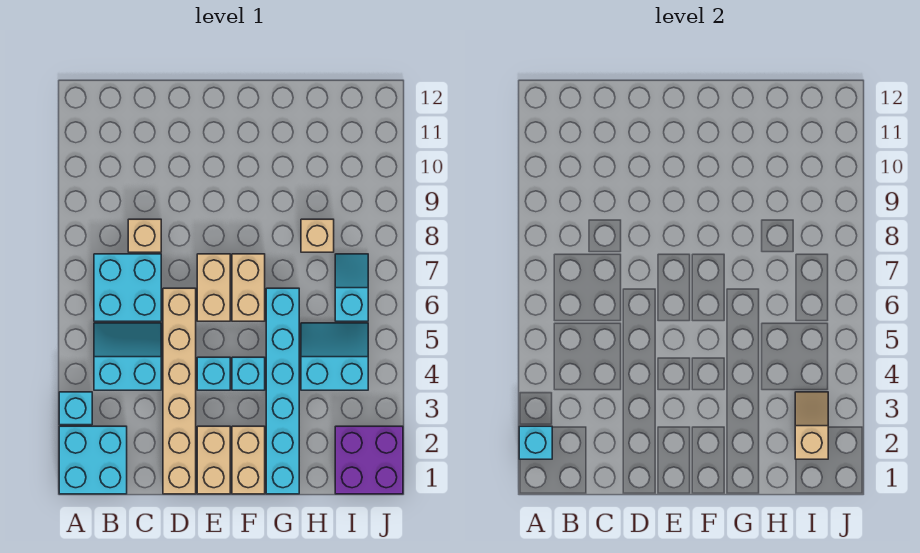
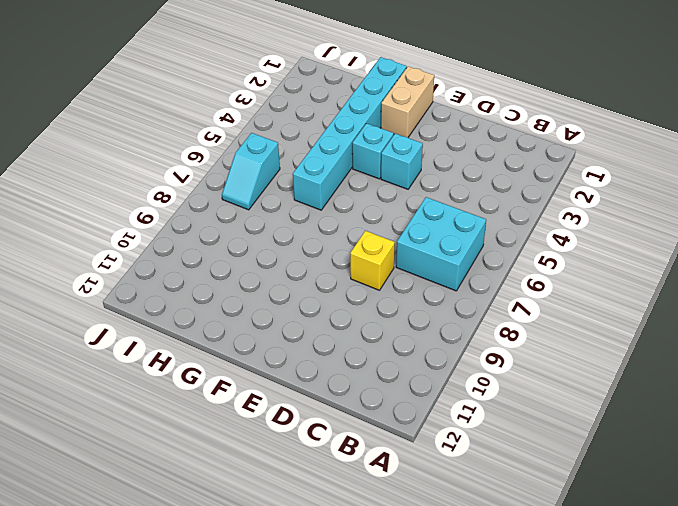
yellow brick D8 level 1 -> none
none -> cyan brick A1:B2 level 1
none -> cyan brick A3 level 1
none -> cyan slope B4:C5 level 1 top 4

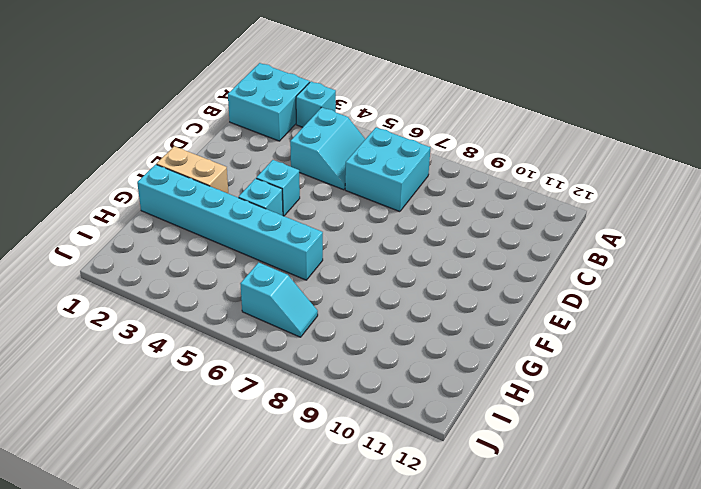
none -> tan brick C8 level 1
none -> tan brick D1:D6 level 1
none -> tan brick E1:E2 level 1

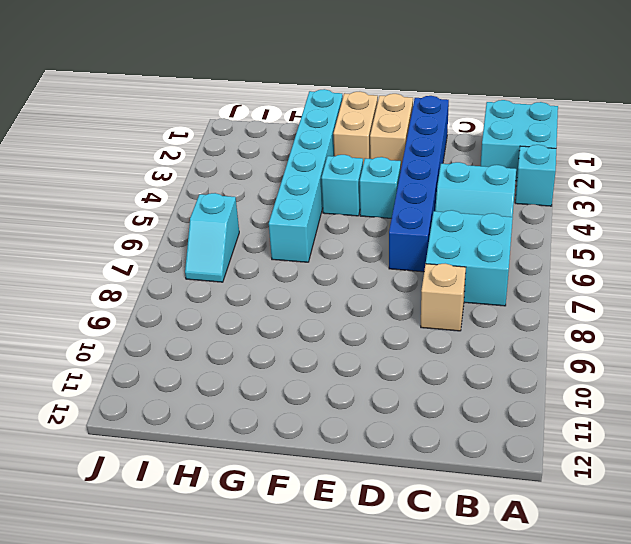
blue brick D1:D6 level 1 -> tan brick D1:D6 level 1
none -> tan brick E6:E7 level 1
none -> tan brick F6:F7 level 1
none -> cyan slope H4:I5 level 1 top 4

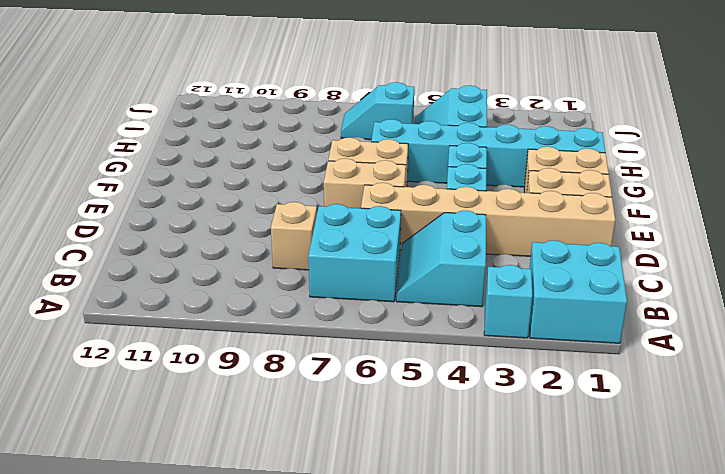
none -> tan brick H8 level 1
none -> purple brick I1:J2 level 1
none -> cyan brick A2 level 2

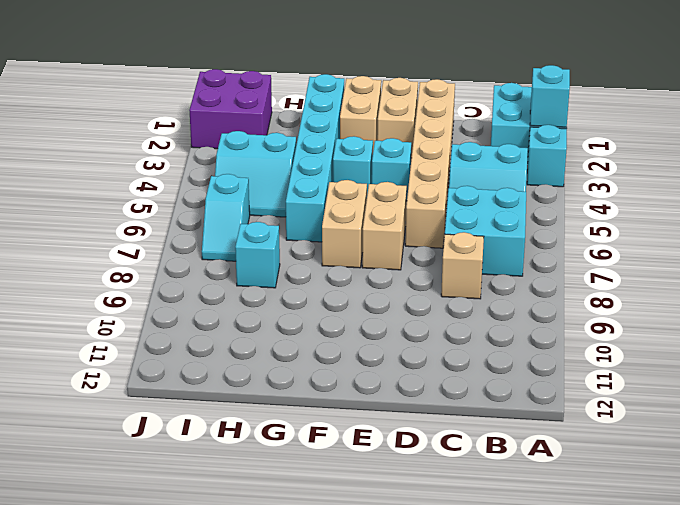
cyan brick H8 level 1 -> tan brick H8 level 1
none -> tan slope I2:I3 level 2 top 2

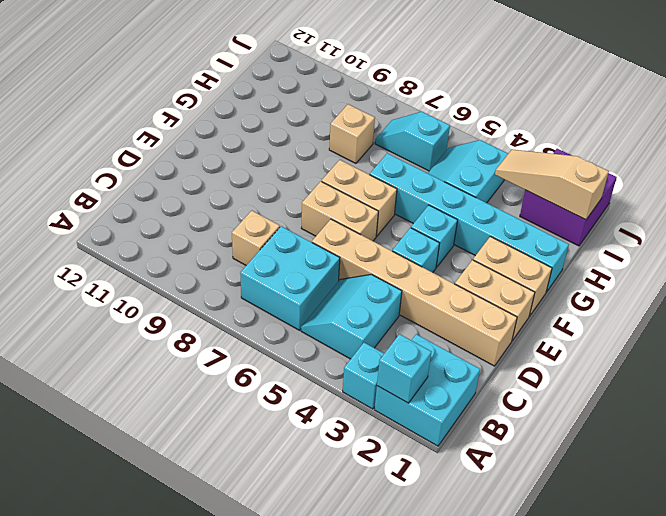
tan slope I1:I3 level 2 top 1 -> tan slope I2:I3 level 2 top 2

